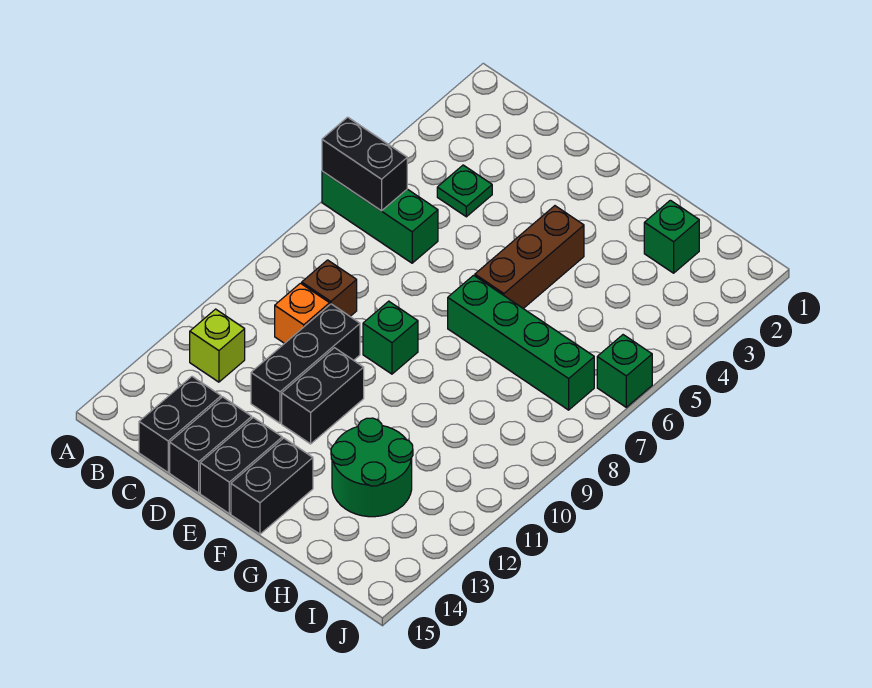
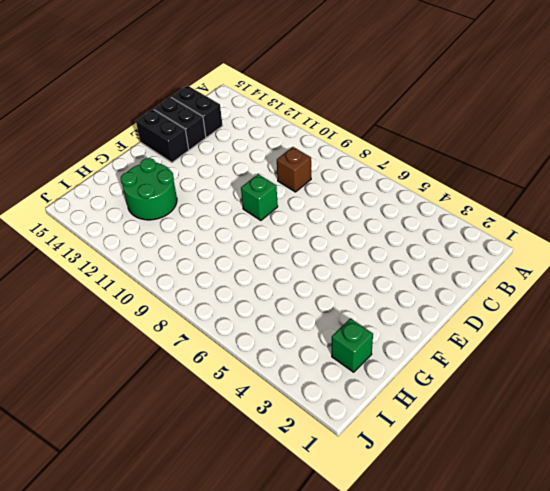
none -> green brick A6:C6 level 1
none -> lime brick B12 level 1
none -> green plate C4 level 1

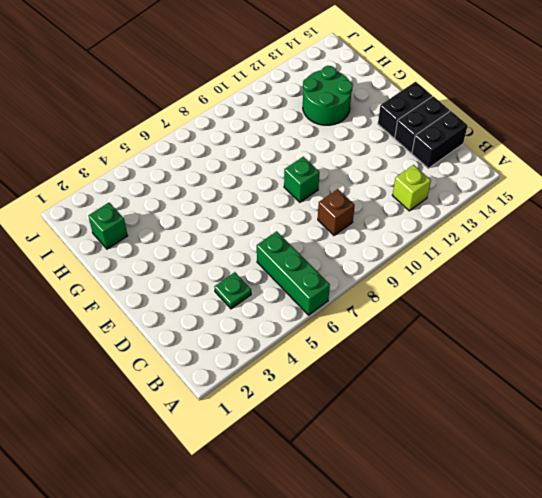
none -> orange brick C10 level 1
none -> black brick D10:D12 level 1
none -> black brick E11:E12 level 1

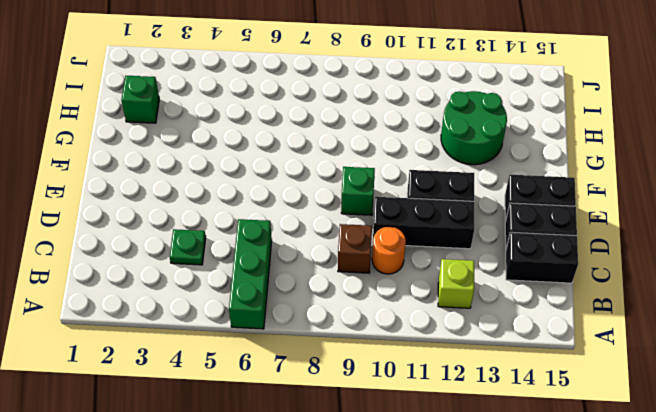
orange round brick C10 level 1 -> orange brick C10 level 1
none -> brown brick F4:F6 level 1
none -> green brick F7:I7 level 1
none -> black brick F14:F15 level 1

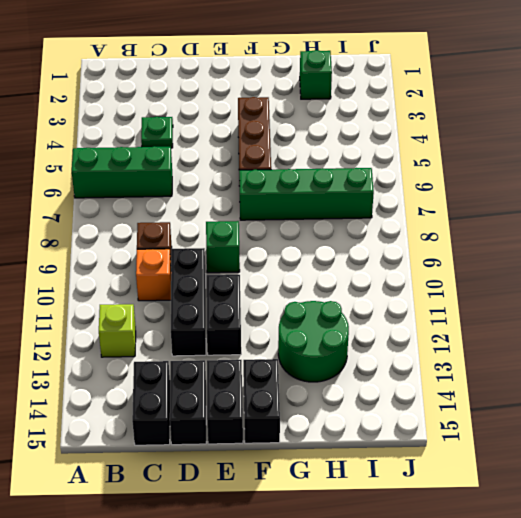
none -> green brick J6 level 1
none -> black brick A6:B6 level 2

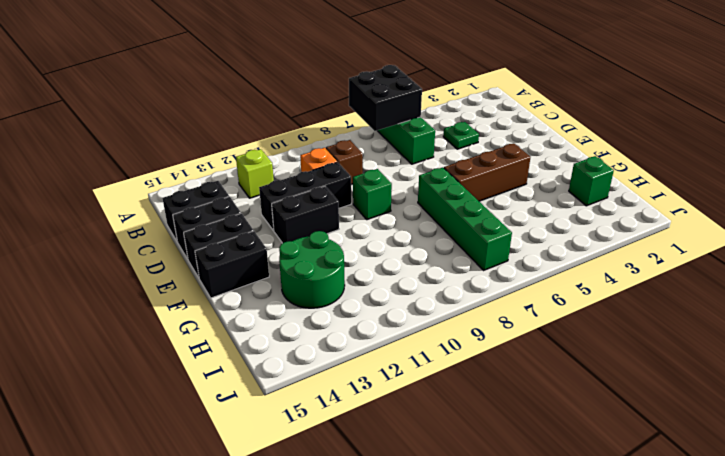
black brick A6:B7 level 2 -> black brick A6:B6 level 2
none -> green brick J6 level 1

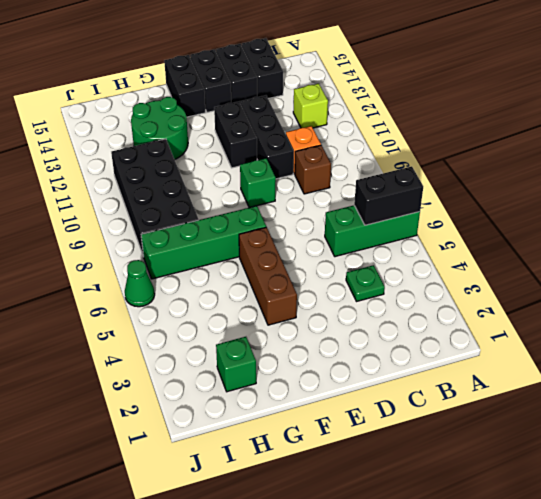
black brick H8:I11 level 1 -> none
green cone J6 level 1 -> green brick J6 level 1

